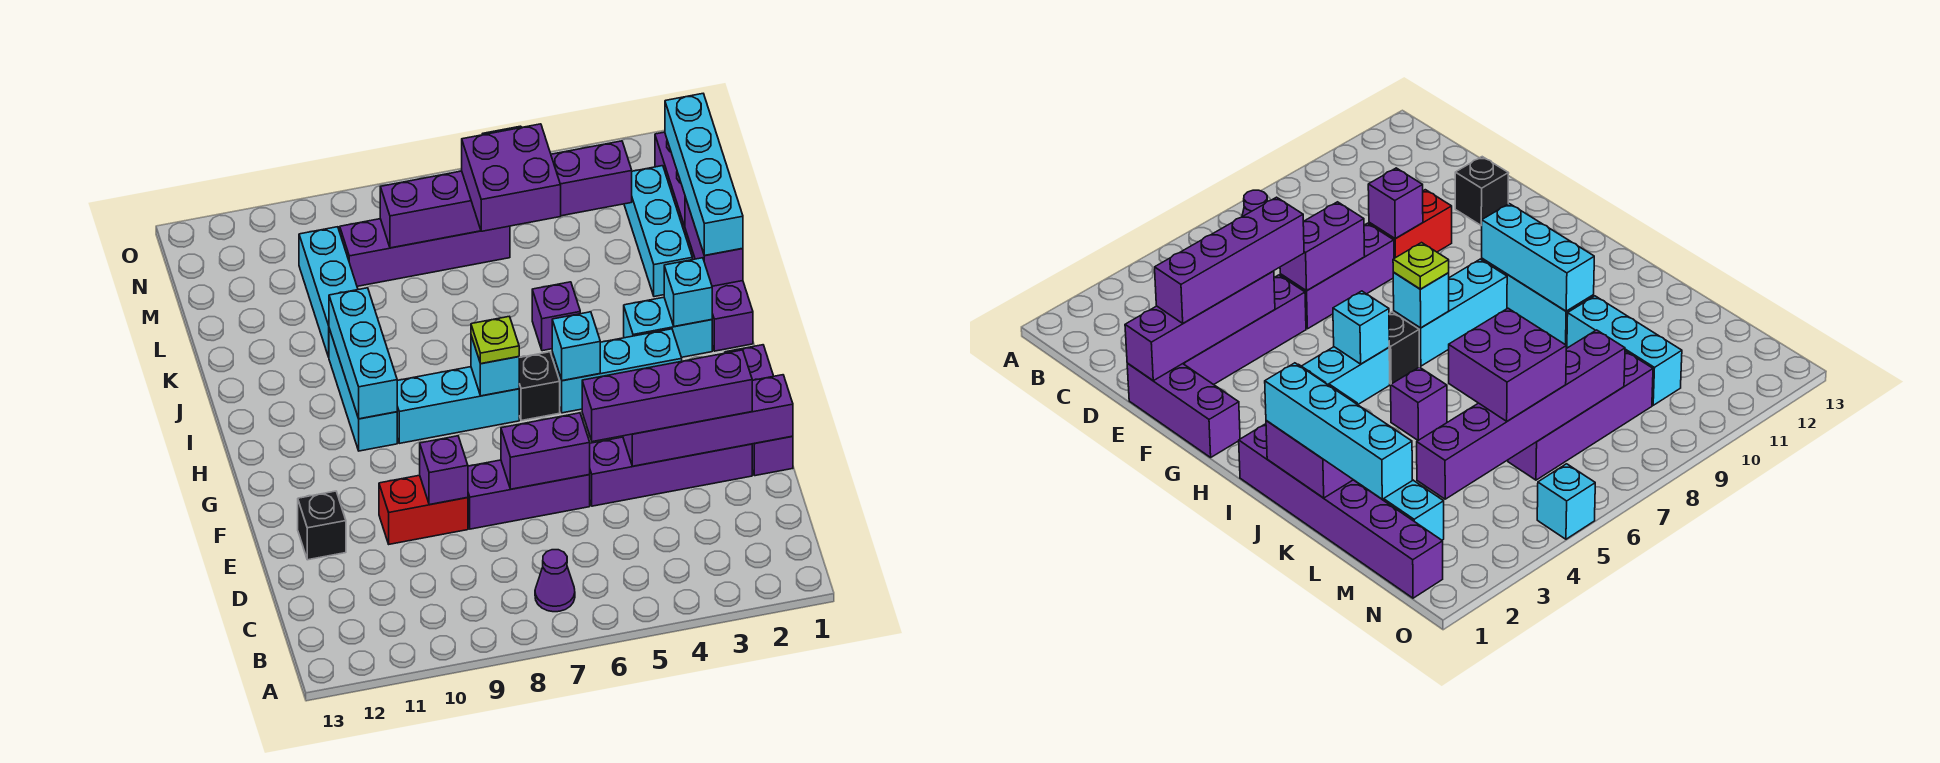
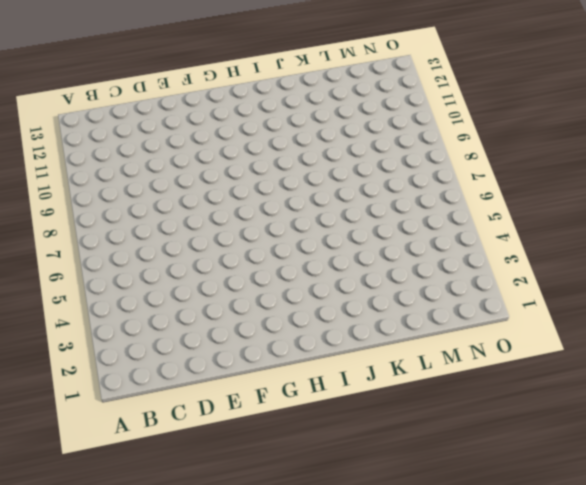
none -> purple cone B7 level 1
none -> purple brick E1:G1 level 1
none -> purple brick E2:E5 level 1
none -> purple brick E6:E8 level 1

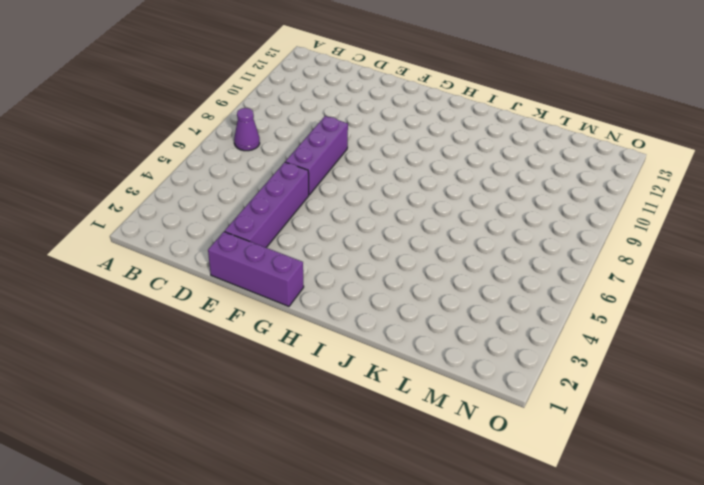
none -> red brick E9:E10 level 1
none -> black brick E12 level 1
none -> cyan brick H3:H5 level 1
none -> black brick H6 level 1

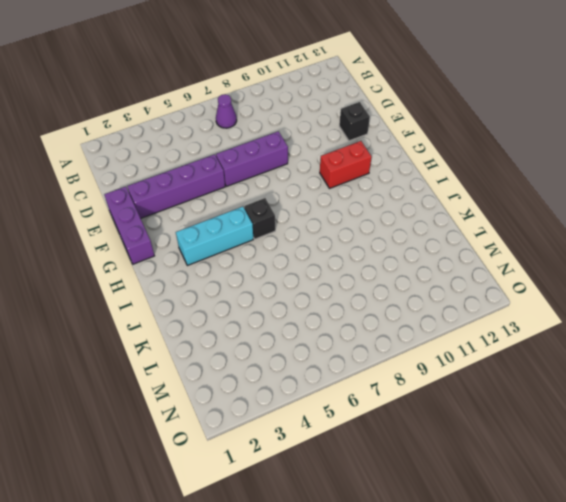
red brick G10:G11 level 1 -> red brick E9:E10 level 1
none -> cyan brick H7:H9 level 1
none -> cyan brick H10:J10 level 1
none -> purple brick I1:N1 level 1
none -> cyan brick I2:I3 level 1

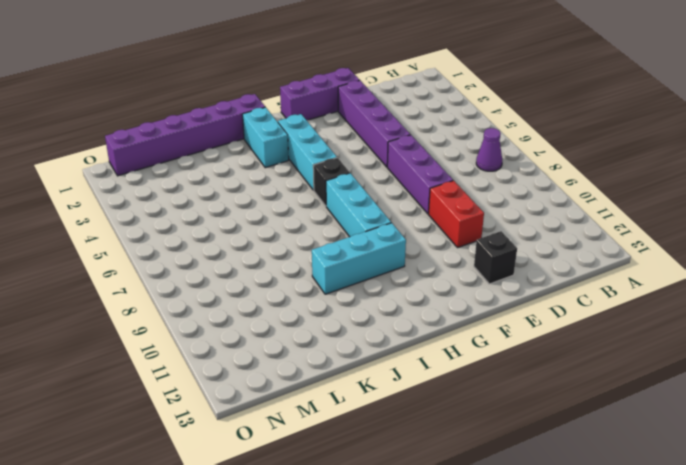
none -> purple brick J5 level 1
none -> cyan brick K2:M2 level 1
none -> cyan brick K10:M10 level 1
none -> purple brick M6:M9 level 1

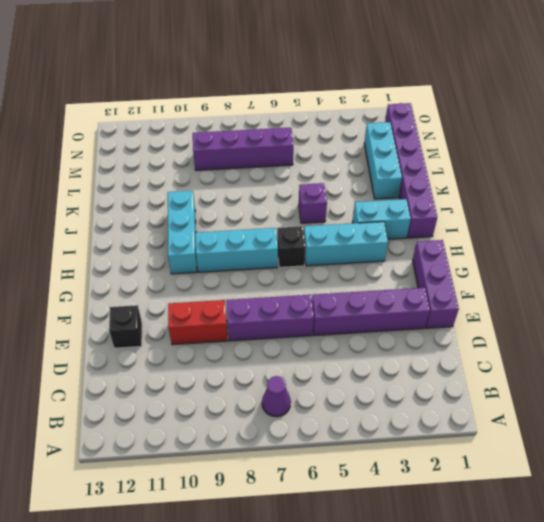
none -> cyan brick K10:M10 level 1
none -> cyan brick O5 level 1
none -> purple brick E1:E4 level 2
none -> purple brick E6:E7 level 2

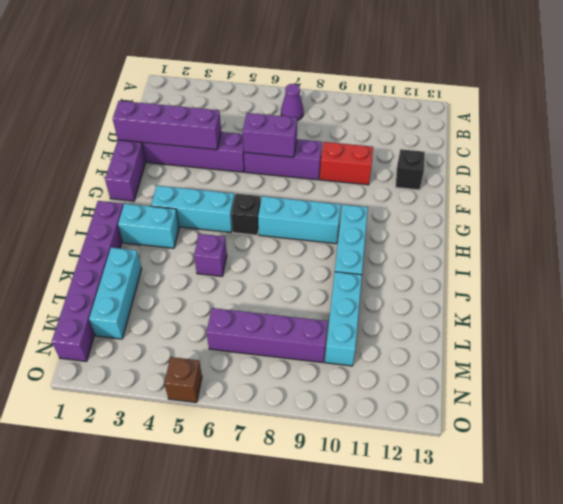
brown brick O5 level 1 -> cyan brick O5 level 1
none -> purple brick E9 level 2
none -> cyan brick H5 level 2
none -> cyan brick H7 level 2
none -> cyan brick H10:J10 level 2

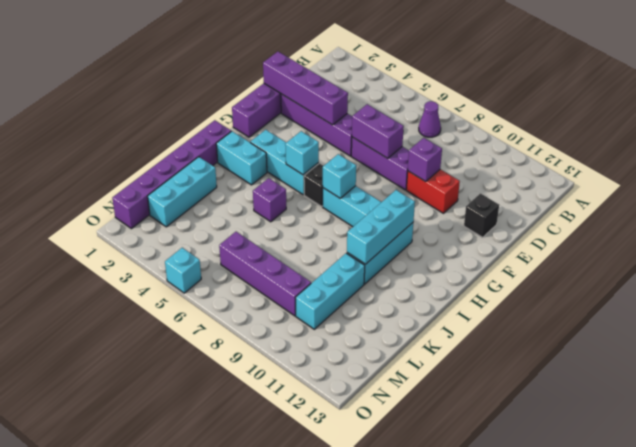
none -> cyan brick I2 level 2
none -> purple brick J1:K1 level 2
none -> purple brick M3:M8 level 2
none -> purple brick E2:E5 level 3

